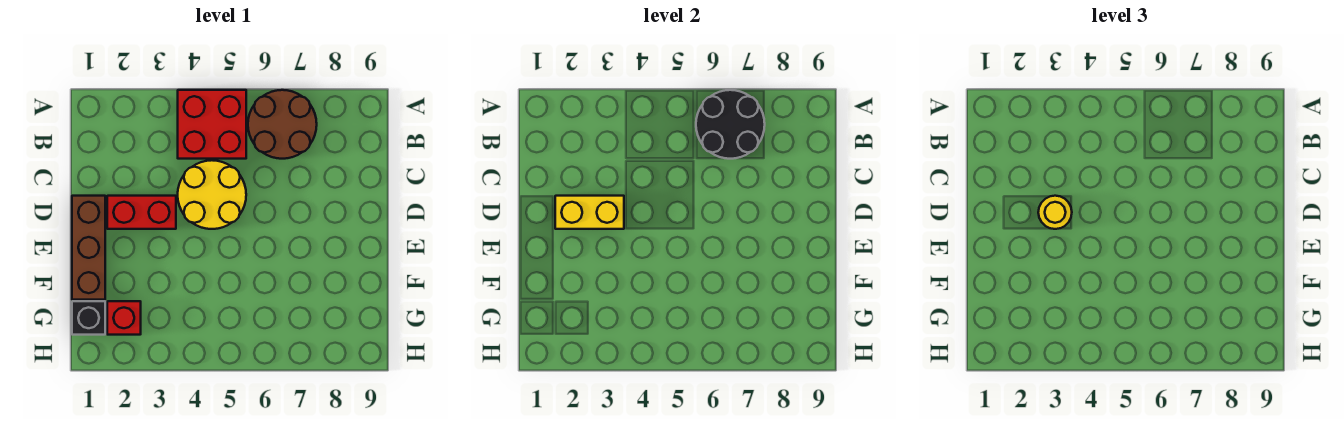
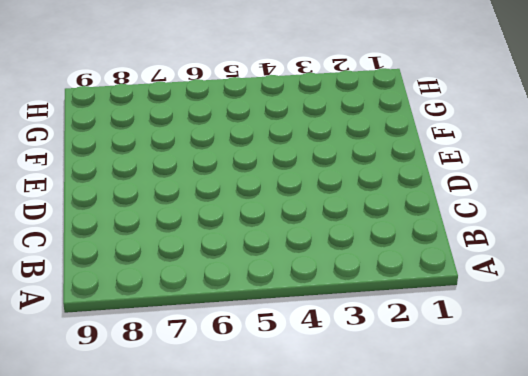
none -> red brick A4:B5 level 1
none -> brown round brick A6:B7 level 1

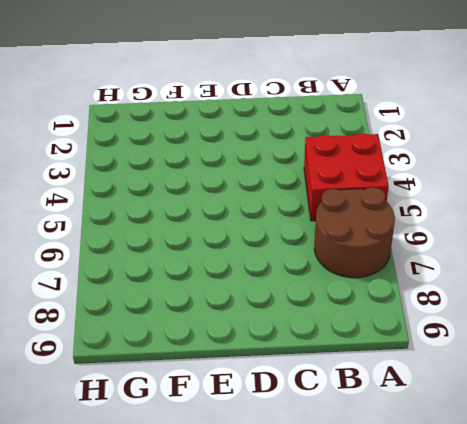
none -> yellow round brick C4:D5 level 1
none -> brown brick D1:F1 level 1

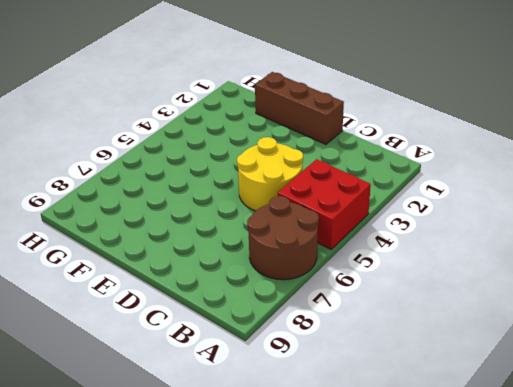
none -> red brick D2:D3 level 1
none -> black brick G1 level 1

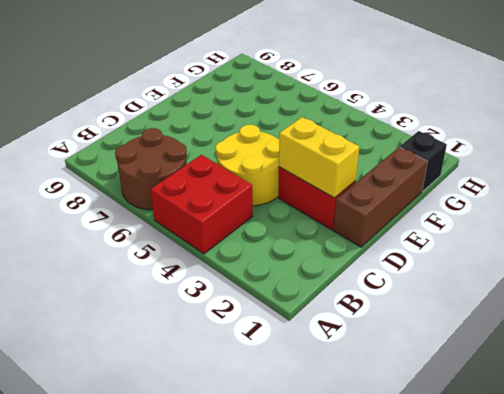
none -> red brick G2 level 1
none -> black round brick A6:B7 level 2

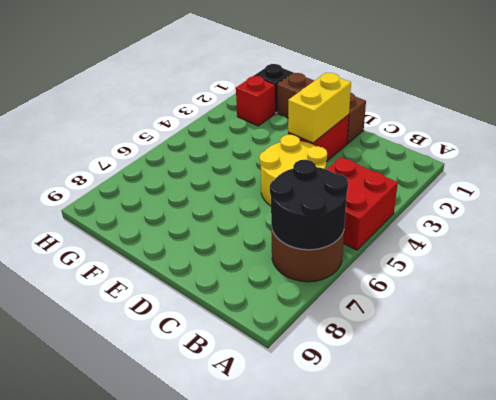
none -> yellow round brick D3 level 3

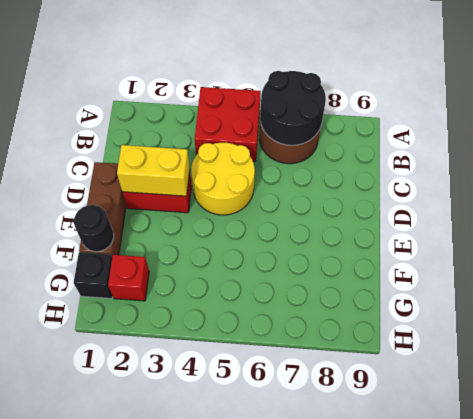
black round brick F1 level 2 -> none
none -> yellow round brick D3 level 3

